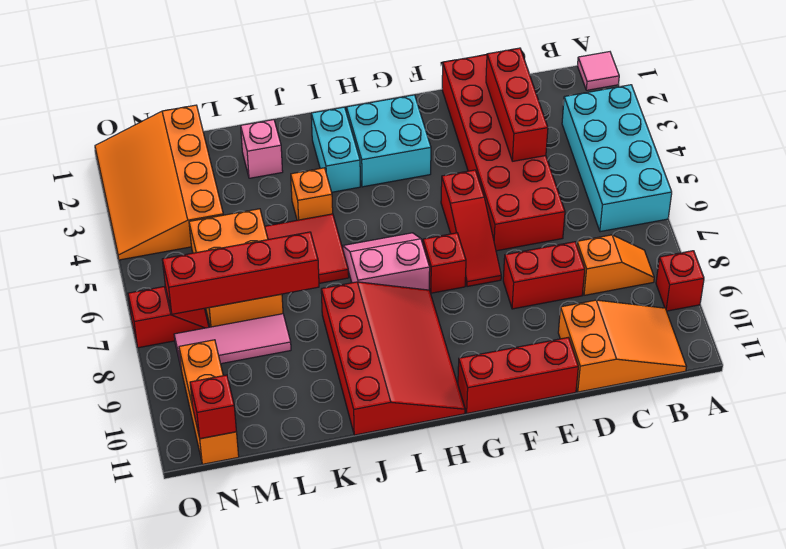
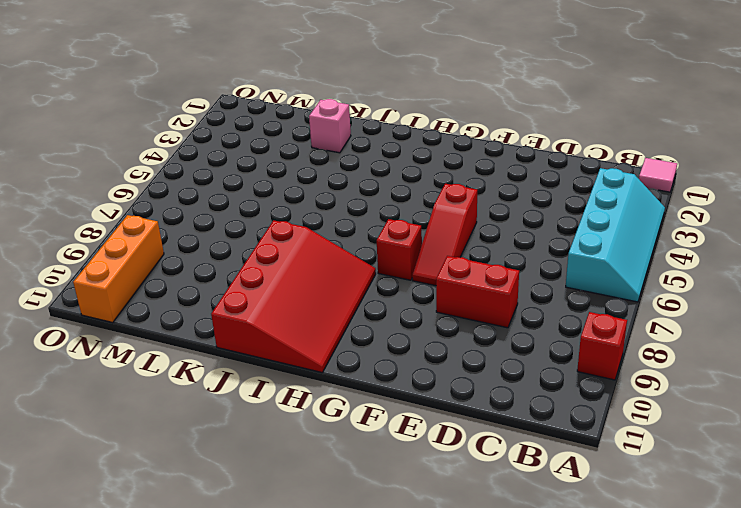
cyan slope A3:B6 level 1 top B -> cyan brick A3:B6 level 1
none -> orange slope B8:C8 level 1 top C
none -> orange slope B10:D11 level 1 top D
none -> red brick D1:E6 level 1

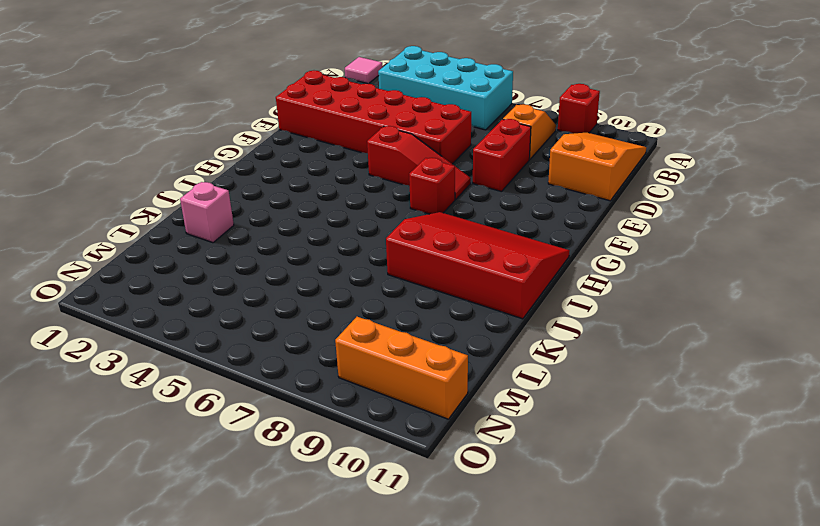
none -> red brick E11:G11 level 1
none -> cyan brick G2:H3 level 1
none -> pink slope H6:I7 level 1 top 7

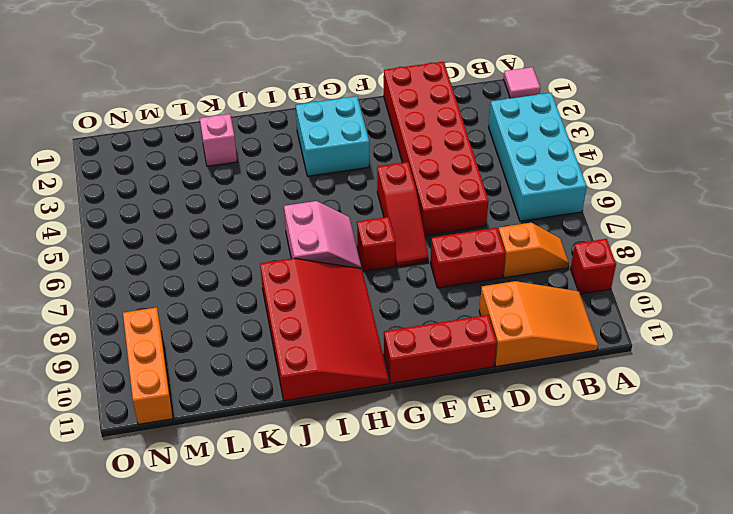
pink slope H6:I7 level 1 top I -> pink slope H6:I7 level 1 top 7
none -> cyan brick I2:I3 level 1
none -> orange brick J4 level 1
none -> red tile J5:K6 level 1

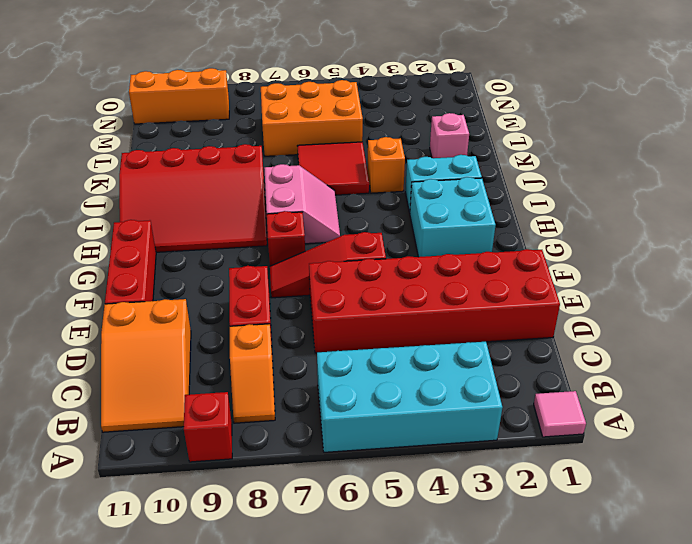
none -> pink tile L8:N8 level 1
none -> orange slope M1:O4 level 1 top M
none -> red slope N7:O7 level 1 top O

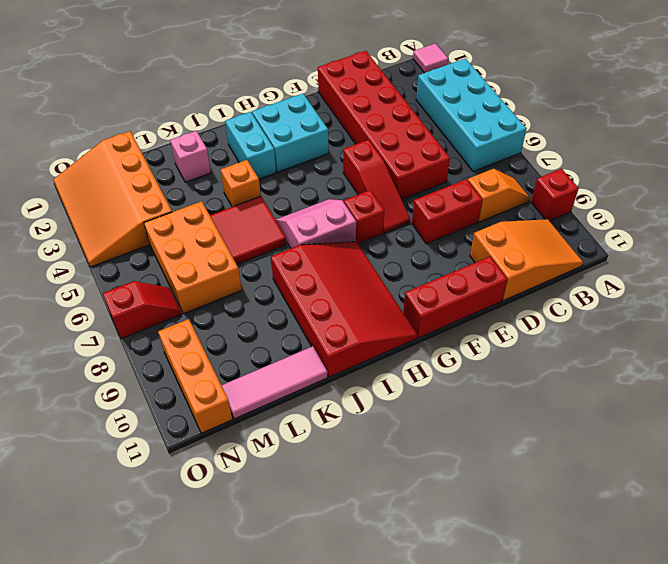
pink tile K11:M11 level 1 -> pink tile L8:N8 level 1
none -> red brick D2:D4 level 2
none -> red brick K7:N7 level 2
none -> red brick N11 level 2

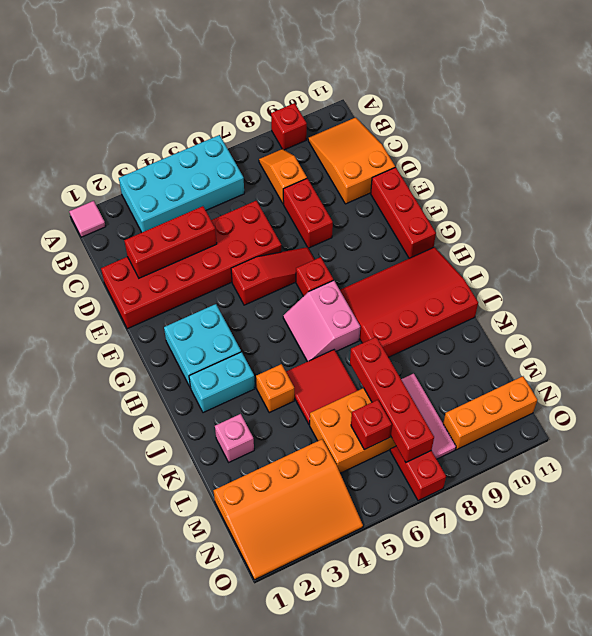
red brick M6 level 2 -> red brick N11 level 2

